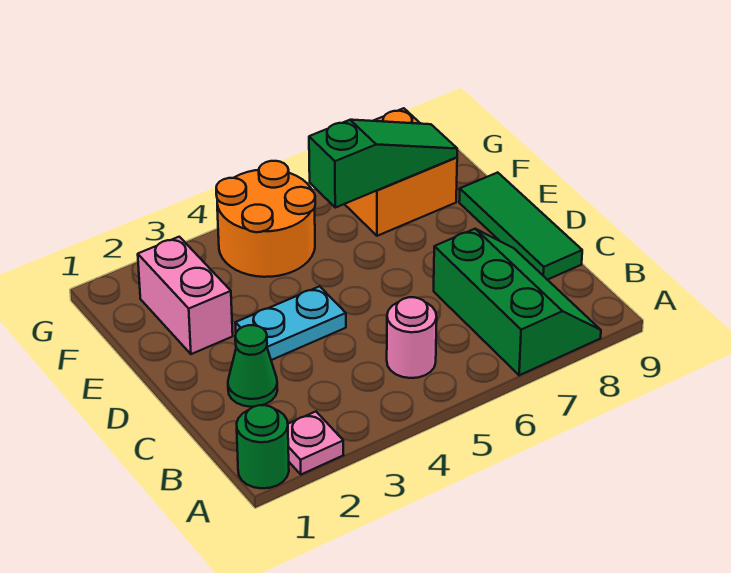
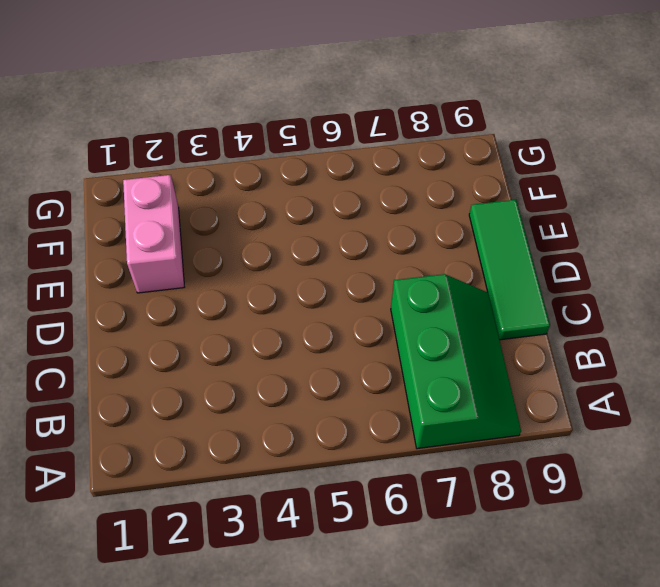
none -> green round brick A1 level 1
none -> pink plate A2 level 1

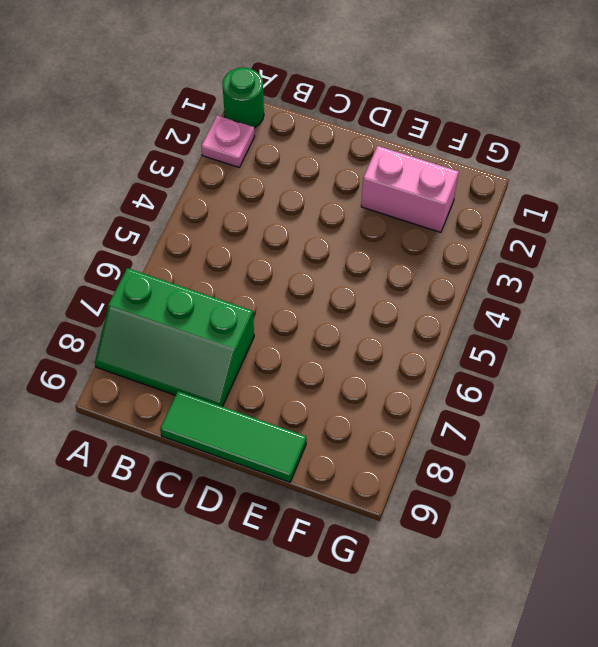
none -> pink round brick B5 level 1
none -> green cone C2 level 1

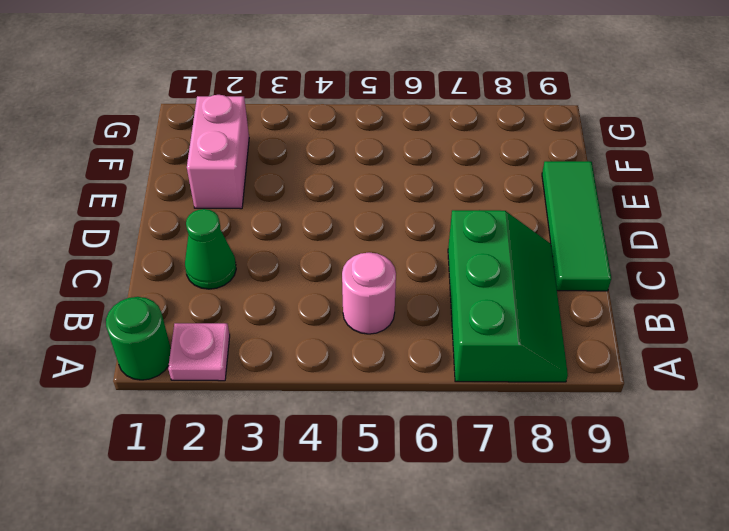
none -> cyan plate D3:D4 level 1
none -> orange round brick F4:G5 level 1

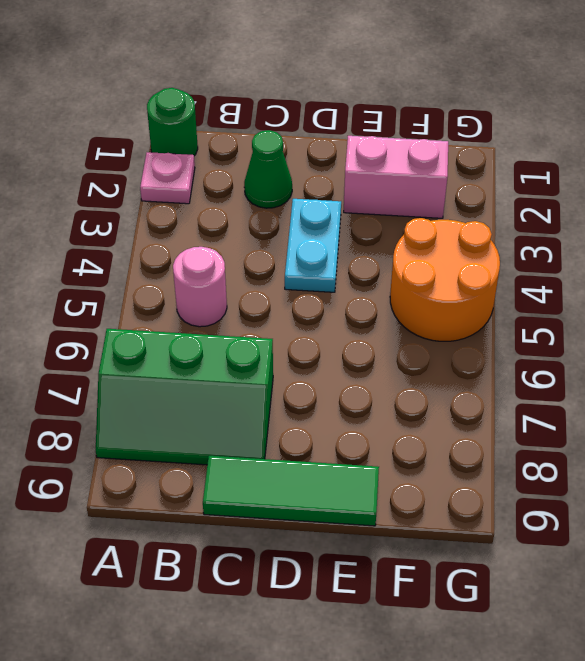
none -> orange brick F7:G8 level 1
none -> green slope F6:F8 level 2 top 6

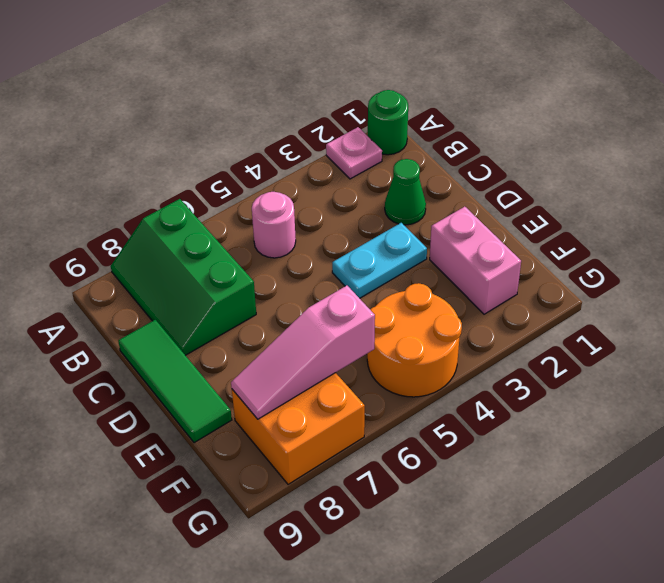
pink slope F6:F8 level 2 top 6 -> green slope F6:F8 level 2 top 6

